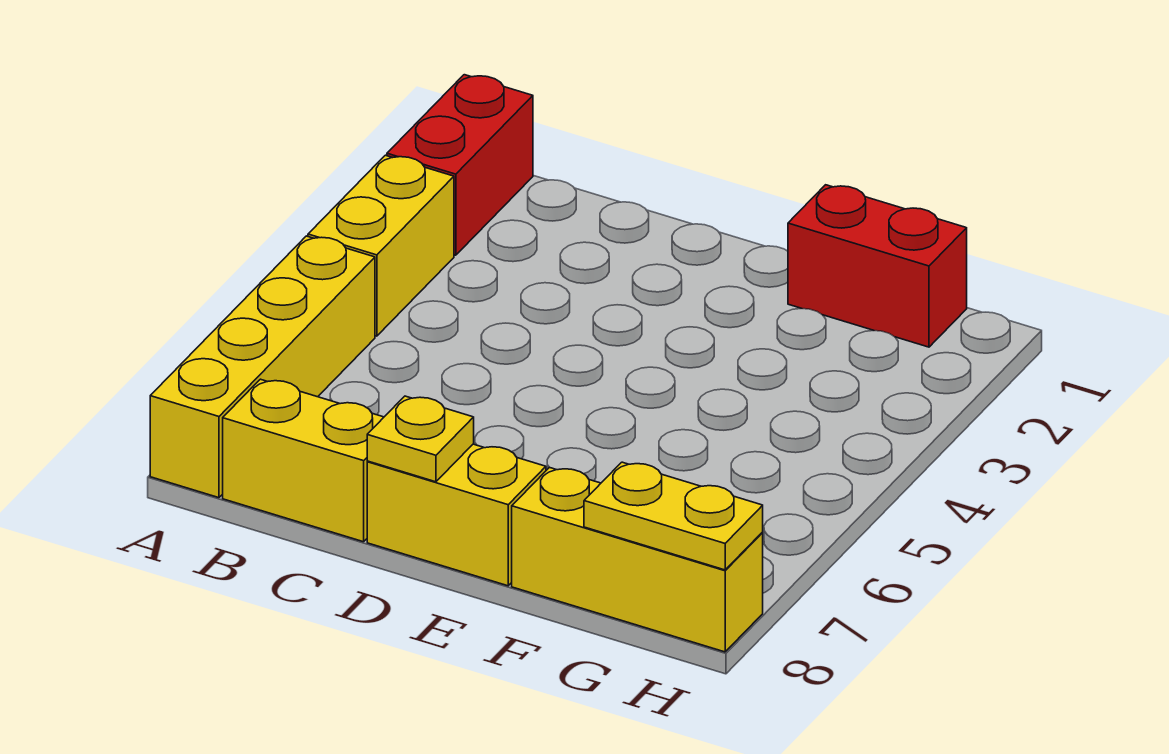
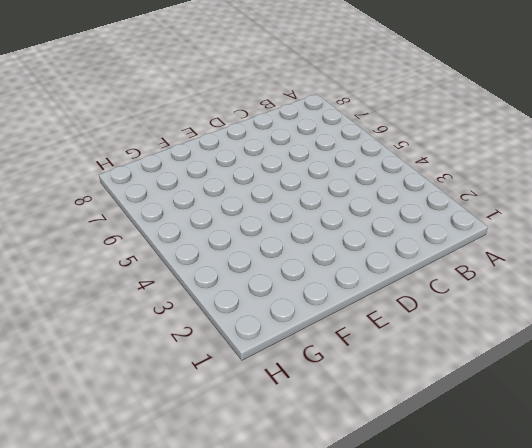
none -> red brick A1:A2 level 1
none -> yellow brick A3:A4 level 1

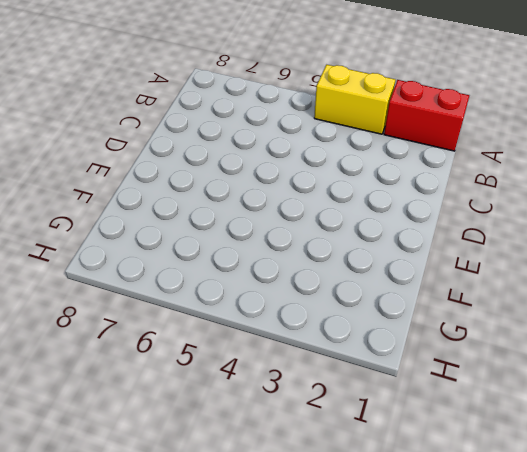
none -> yellow brick A5:A8 level 1
none -> yellow brick B8:C8 level 1

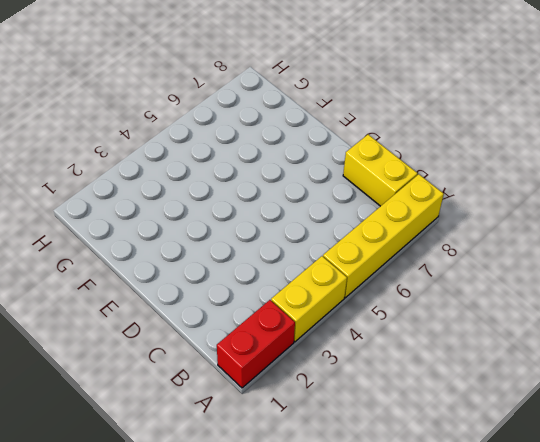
none -> yellow brick D8:E8 level 1
none -> red brick F1:G1 level 1

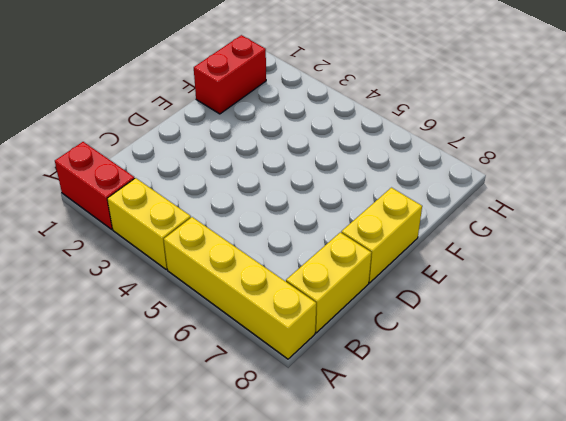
none -> yellow brick F8:H8 level 1
none -> yellow plate D8 level 2

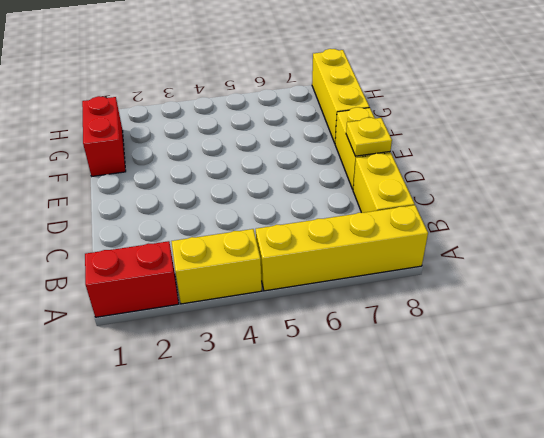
none -> yellow plate G8:H8 level 2

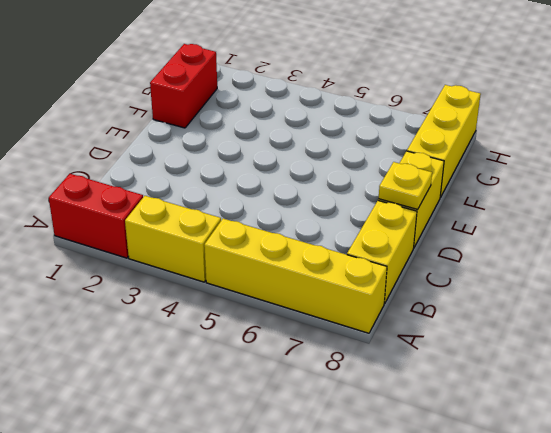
none -> yellow plate G8:H8 level 2

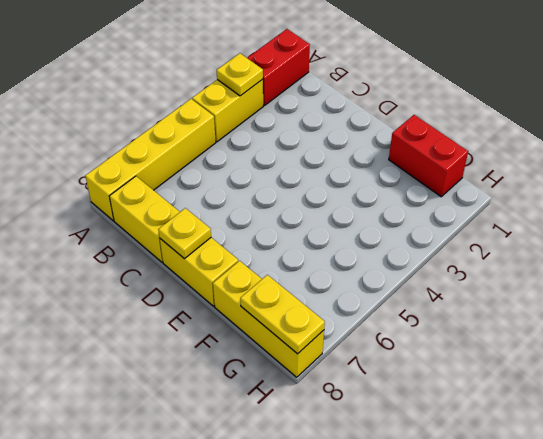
yellow plate A3 level 2 -> none

